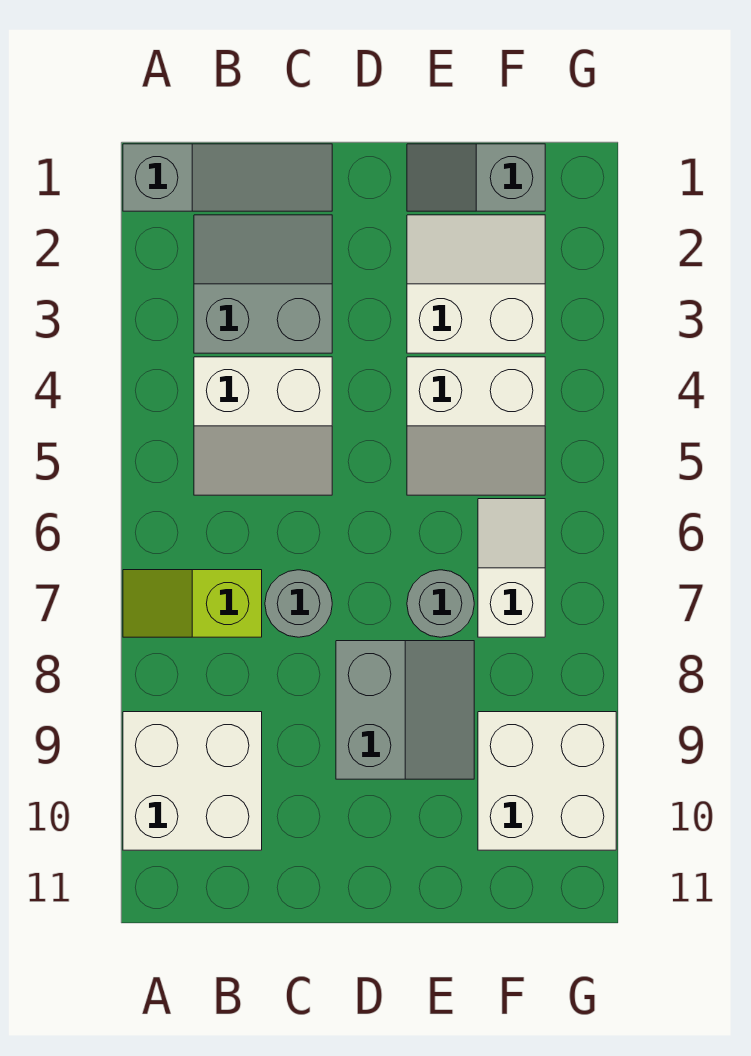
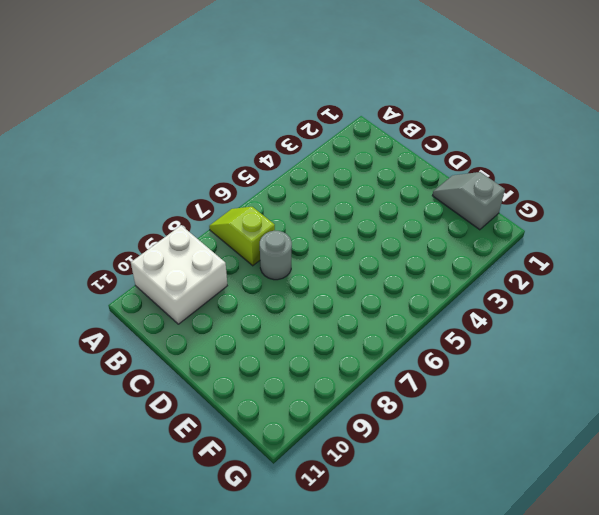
none -> grey slope A1:C1 level 1 top A
none -> grey slope B2:C3 level 1 top 3
none -> white slope B4:C5 level 1 top 4

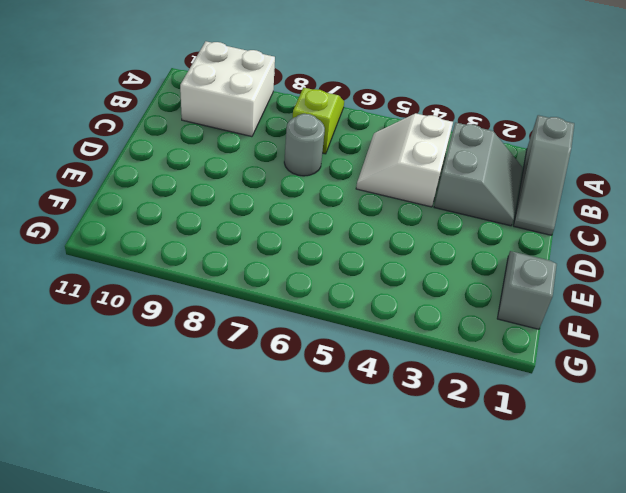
none -> grey slope D8:E9 level 1 top D
none -> white slope E2:F3 level 1 top 3
none -> white slope E4:F5 level 1 top 4

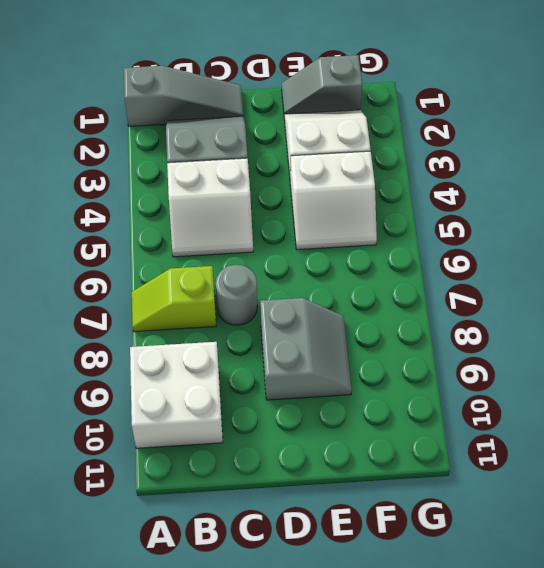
none -> grey round brick E7 level 1
none -> white slope F6:F7 level 1 top 7
none -> white brick F9:G10 level 1

